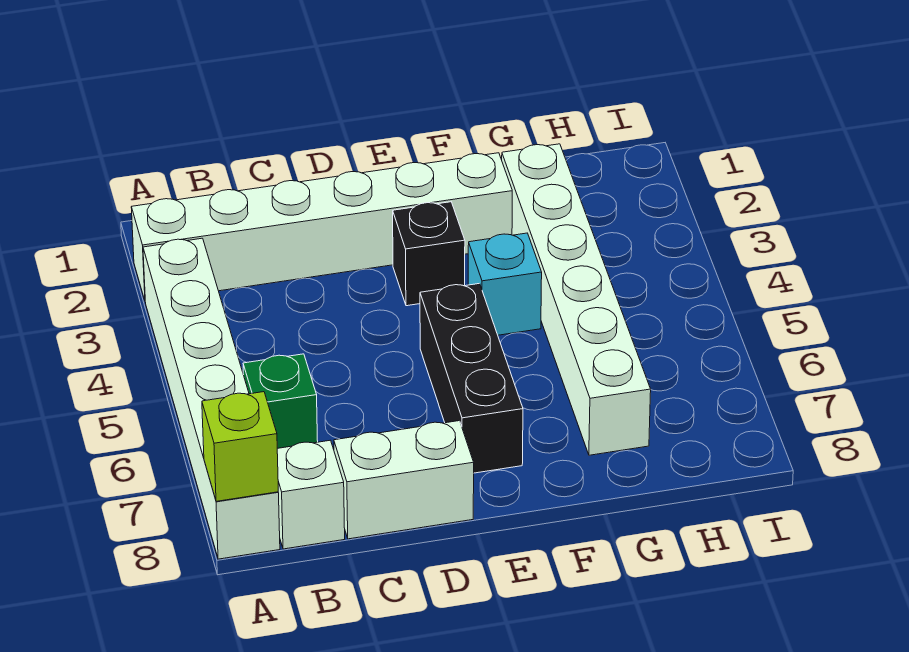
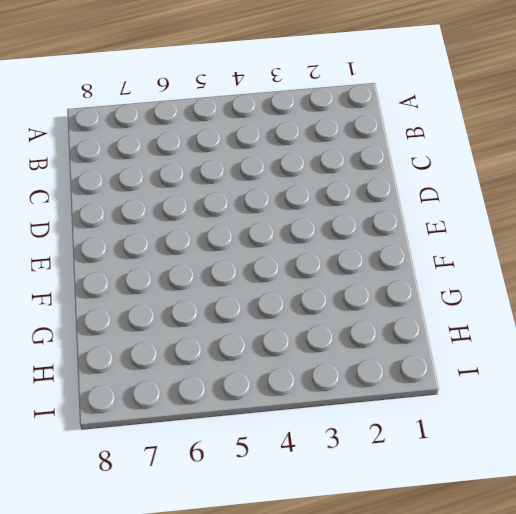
none -> white brick A2:F2 level 1
none -> white brick A3:A8 level 1

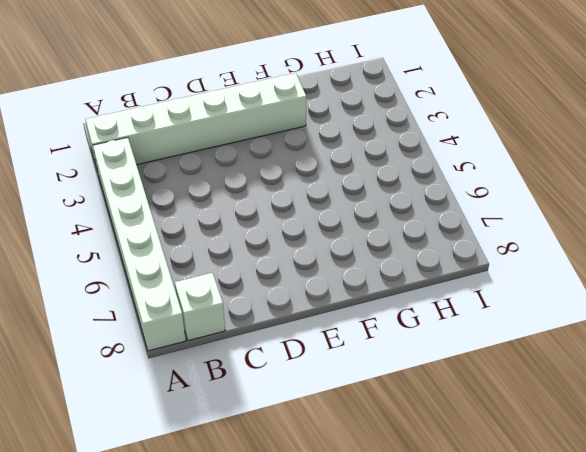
none -> green brick B6 level 1
none -> white brick C8:D8 level 1

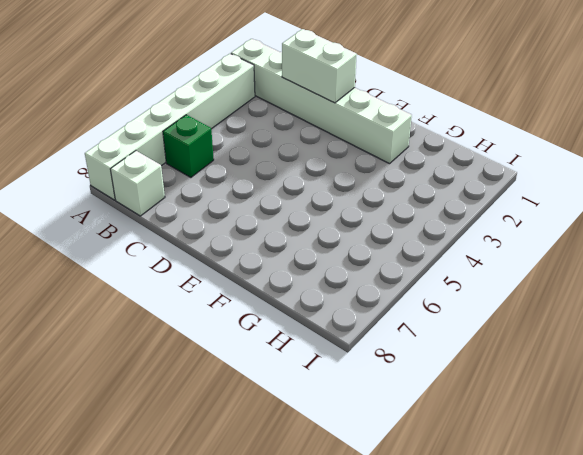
white brick C2:D2 level 2 -> white brick C8:D8 level 1
none -> black brick E3 level 1
none -> black brick E5:E7 level 1

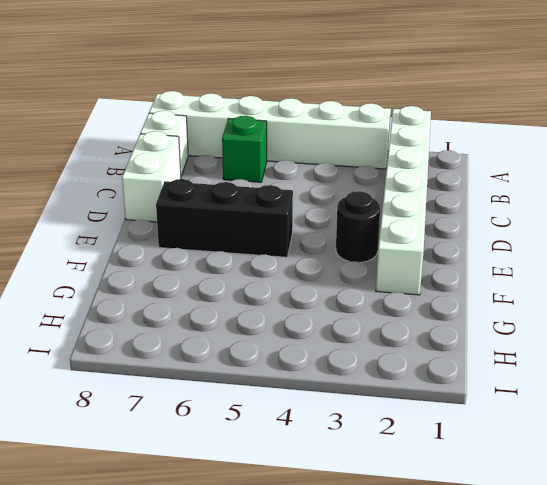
black round brick E3 level 1 -> black brick E3 level 1
none -> cyan brick F4 level 1
none -> white brick G2:G7 level 1

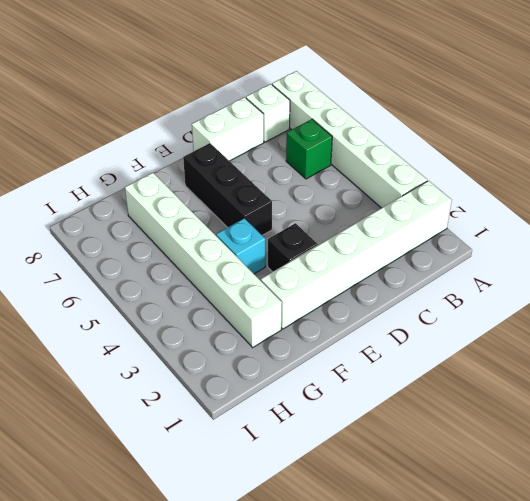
none -> lime brick A8 level 2

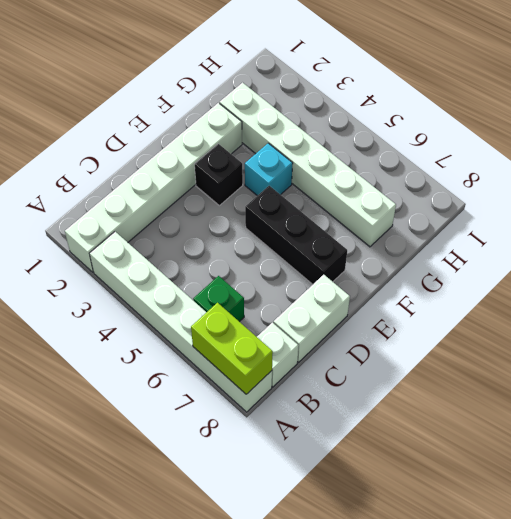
lime brick A7:A8 level 2 -> lime brick A8 level 2

